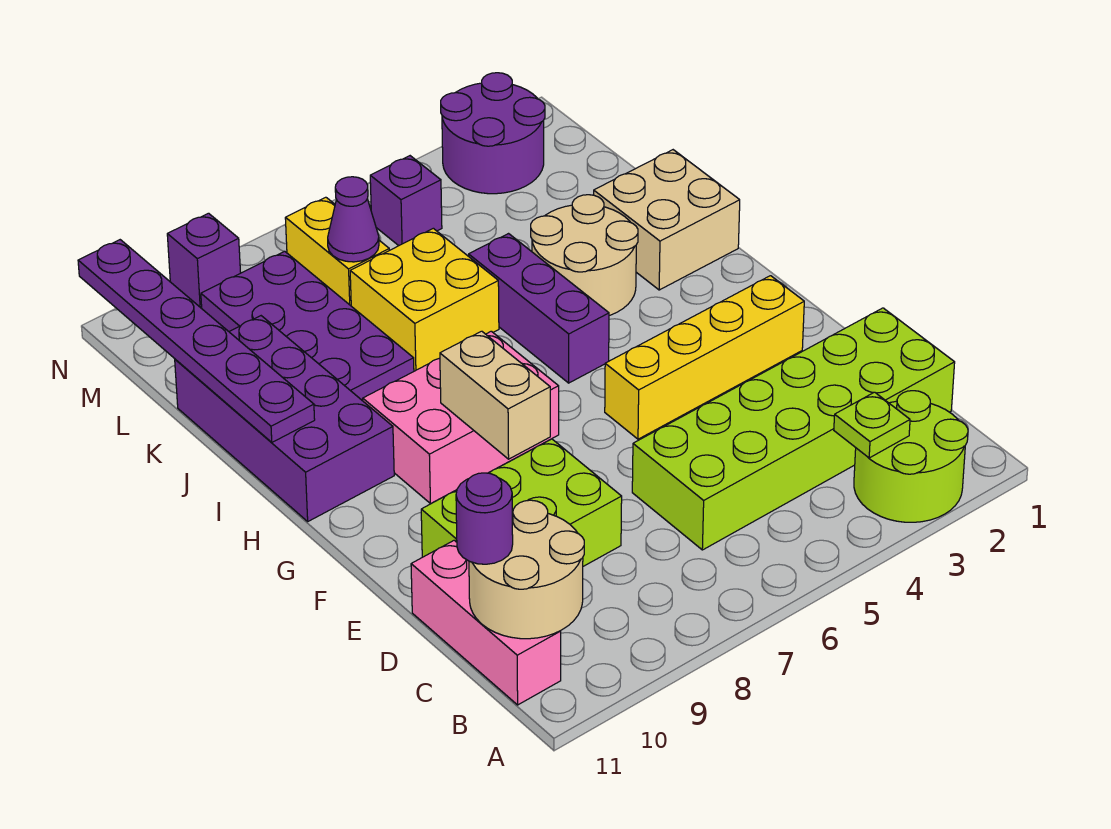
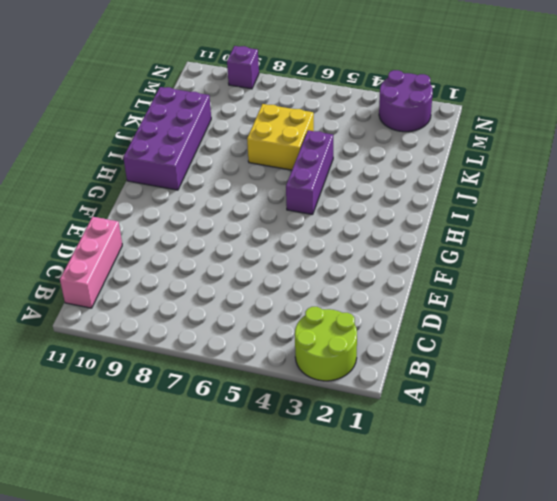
none -> lime brick C1:D6 level 1
none -> lime brick D8:E10 level 1
none -> yellow brick F2:F5 level 1

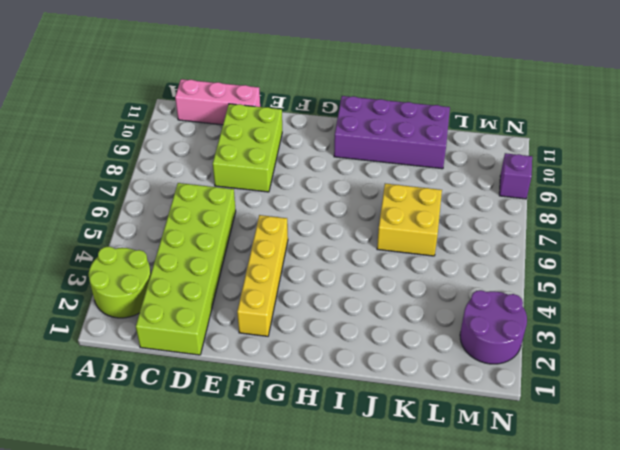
none -> pink brick G7:H9 level 1
none -> purple brick H5:J5 level 1
none -> tan brick I1:J2 level 1

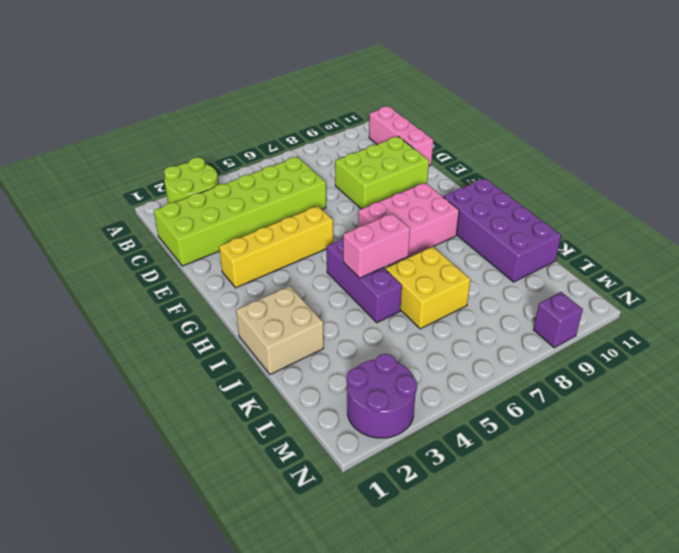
pink brick I5:I6 level 2 -> none
none -> tan round brick I3:J4 level 1
none -> purple plate J8:M9 level 1
none -> yellow brick L7:M7 level 1

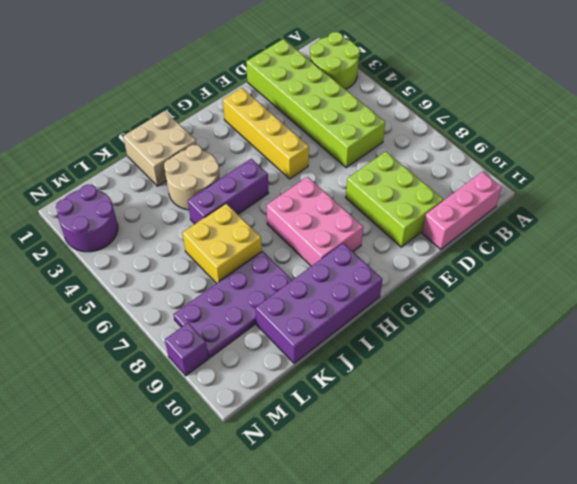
none -> yellow brick L7:M7 level 1
none -> purple brick M5 level 1
none -> lime plate B3 level 2

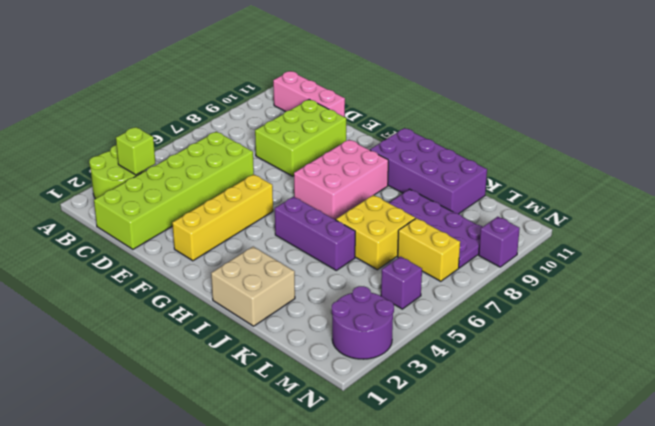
lime brick B3 level 2 -> lime plate B3 level 2
none -> tan round brick I3:J4 level 1
none -> tan round brick B10:C11 level 2
none -> tan brick F8:G8 level 2

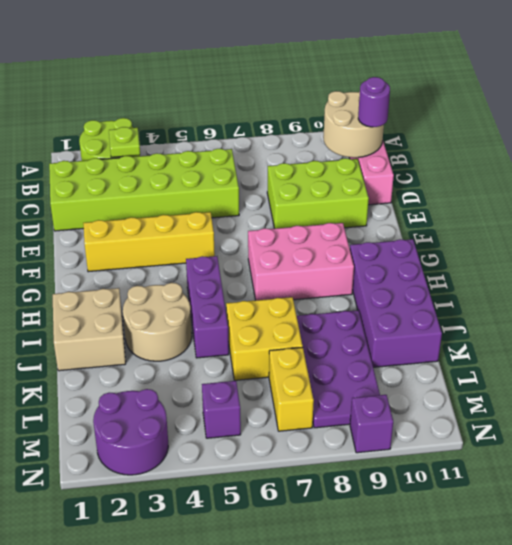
none -> tan brick F8:G8 level 2
none -> purple plate I11:N11 level 2
none -> purple cone L7 level 2

